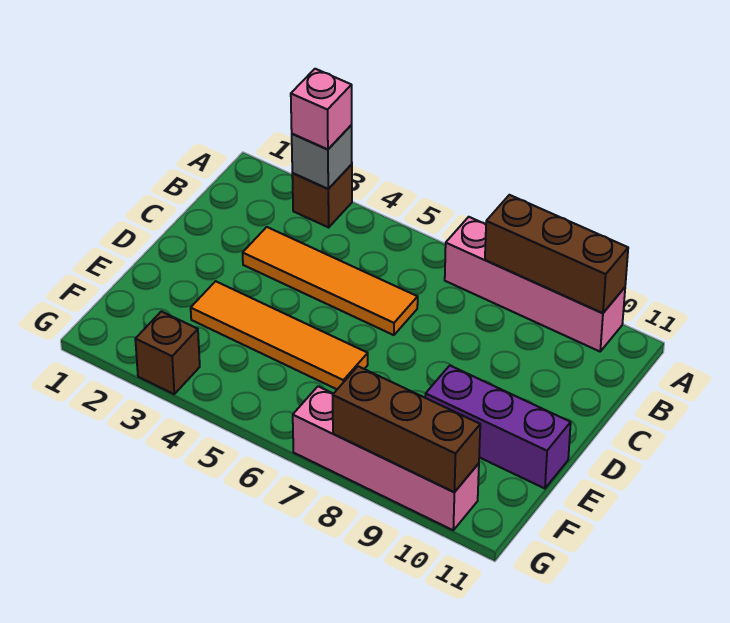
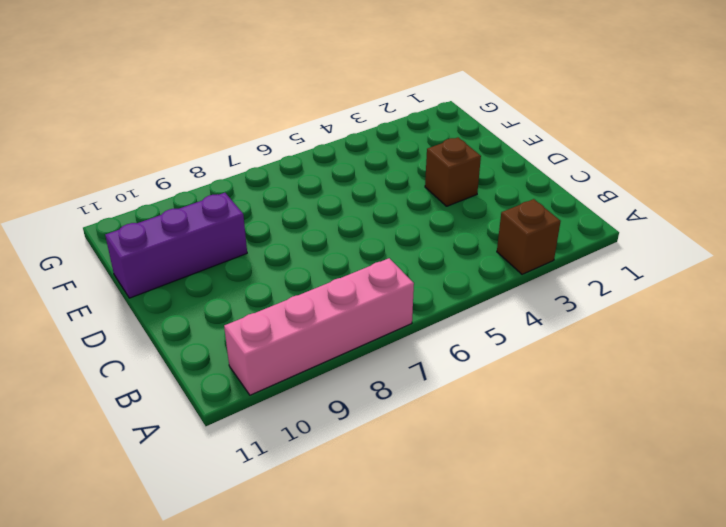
brown brick D3 level 1 -> brown brick G3 level 1
none -> orange tile C3:C6 level 1
none -> orange tile E3:E6 level 1

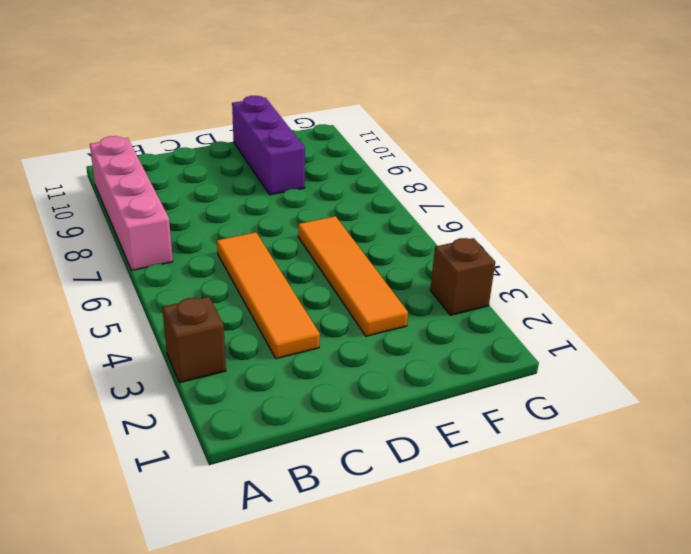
none -> pink brick G7:G10 level 1
none -> grey brick A3 level 2

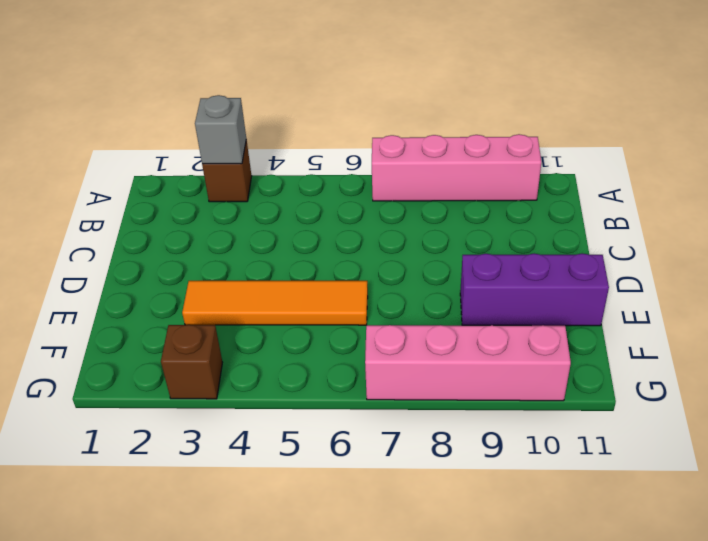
none -> orange tile C3:C6 level 1
none -> brown brick A8:A10 level 2

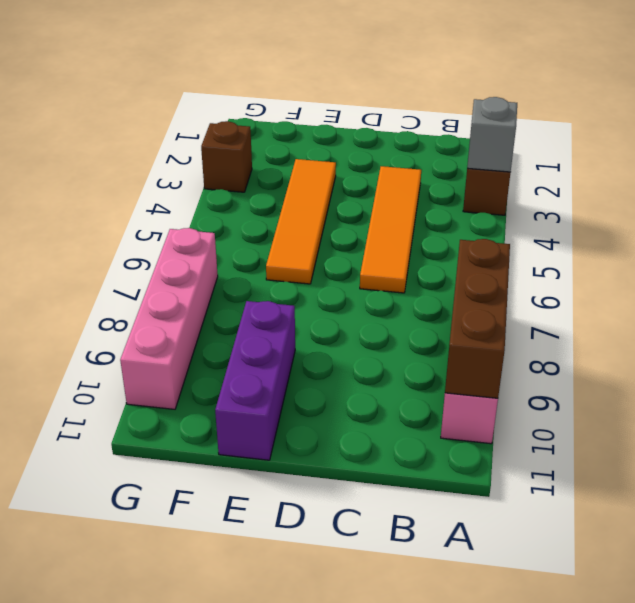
none -> brown brick G8:G10 level 2
none -> pink brick A3 level 3

